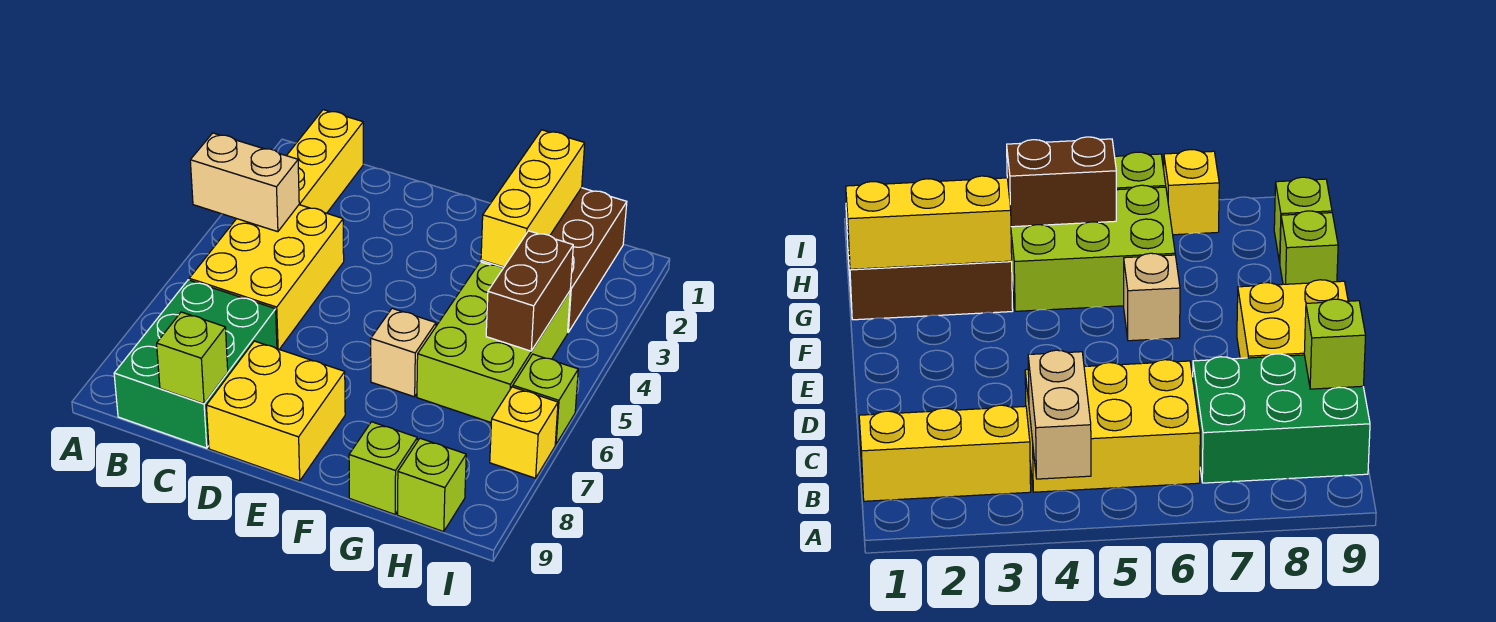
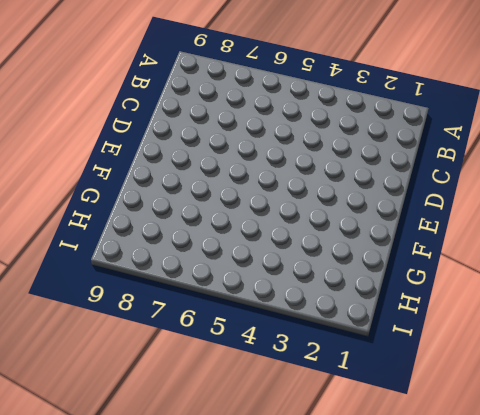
none -> yellow brick B1:B3 level 1
none -> yellow brick B4:C6 level 1
none -> green brick B7:C9 level 1

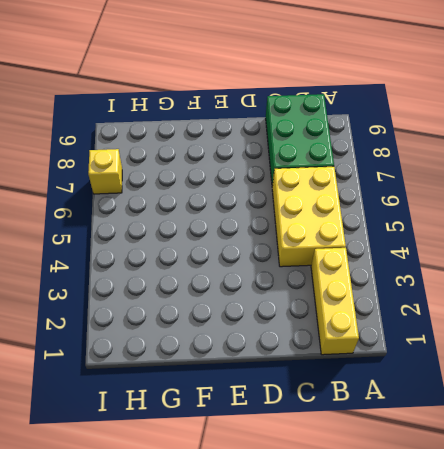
none -> yellow brick D8:E9 level 1
none -> tan brick F6 level 1
none -> brown brick G1:H3 level 1

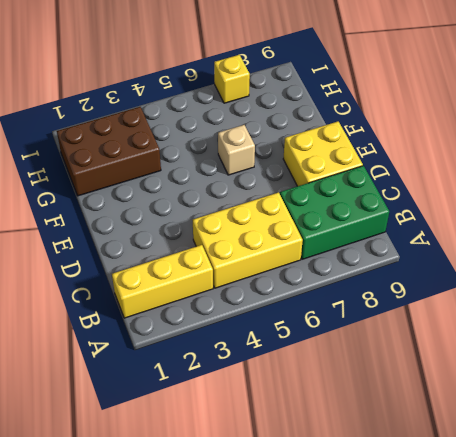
none -> lime brick G4:H6 level 1
none -> lime brick G9 level 1
none -> lime brick H9 level 1

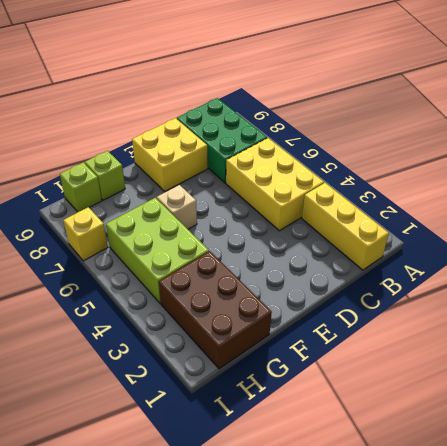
none -> lime brick I6 level 1
none -> tan brick A4:B4 level 2
none -> lime brick C9 level 2

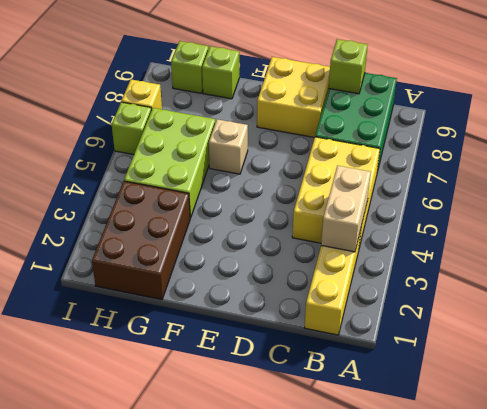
tan brick B3:B4 level 2 -> tan brick A4:B4 level 2
none -> yellow brick G1:G3 level 2
none -> brown brick H4:H5 level 2

